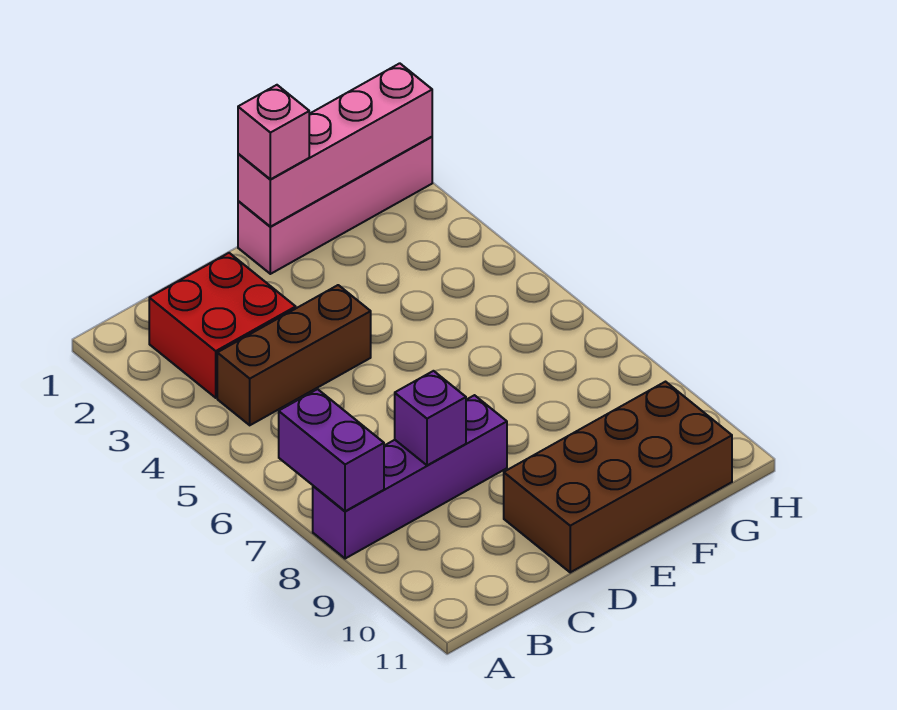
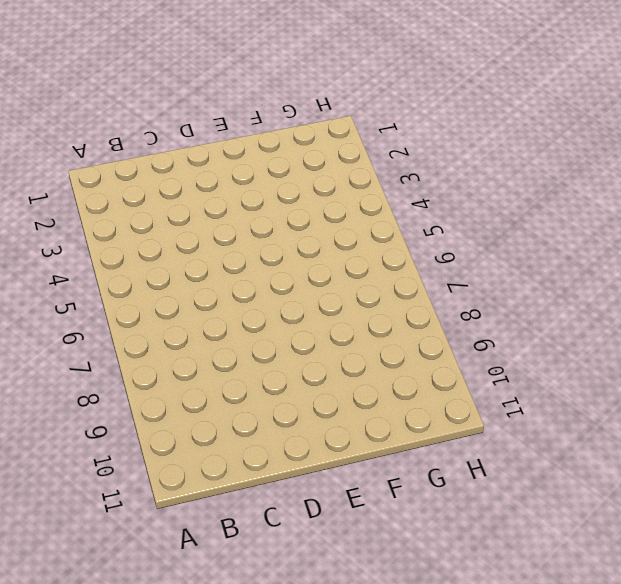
none -> purple brick A8:D8 level 1
none -> red brick B2:C3 level 1

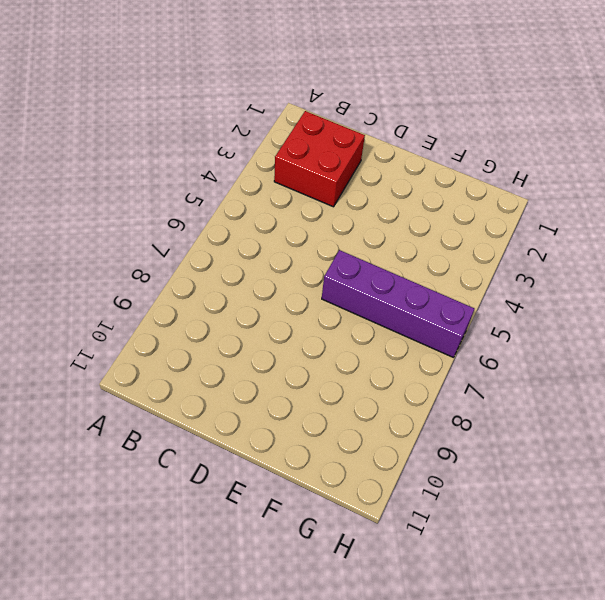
purple brick E6:H6 level 1 -> purple brick A8:D8 level 1
none -> brown brick B4:D4 level 1
none -> brown brick D10:G11 level 1

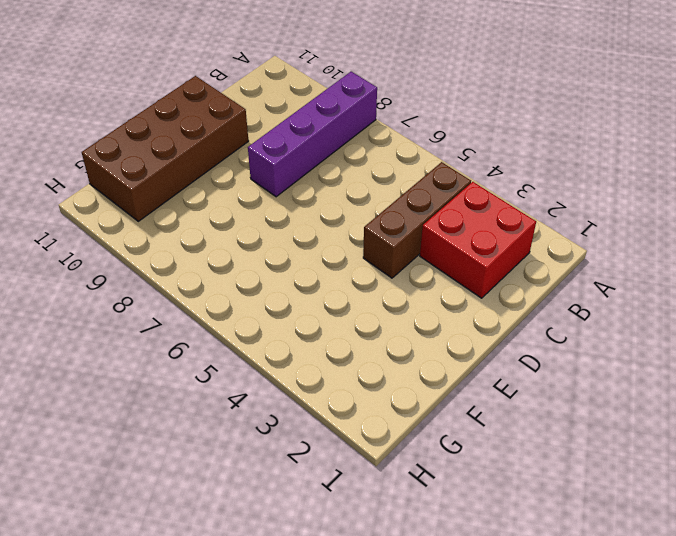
none -> pink brick E1:H1 level 1
none -> purple brick A7:A8 level 2

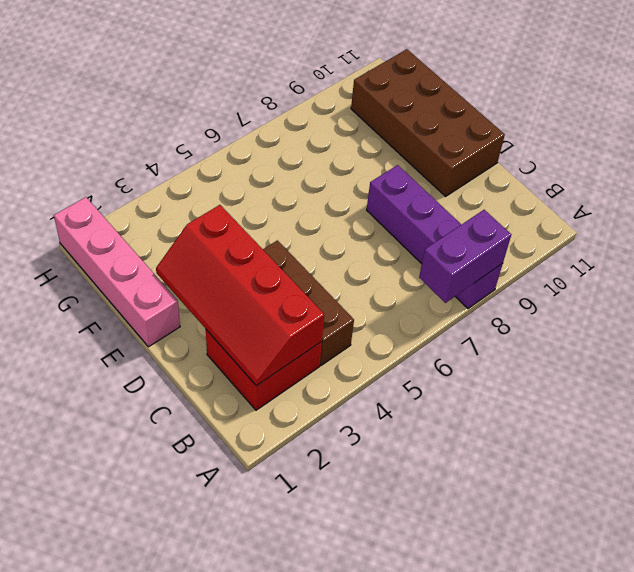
red slope B2:E3 level 2 top 3 -> none
none -> purple brick C8 level 2
none -> pink brick E1:H1 level 2

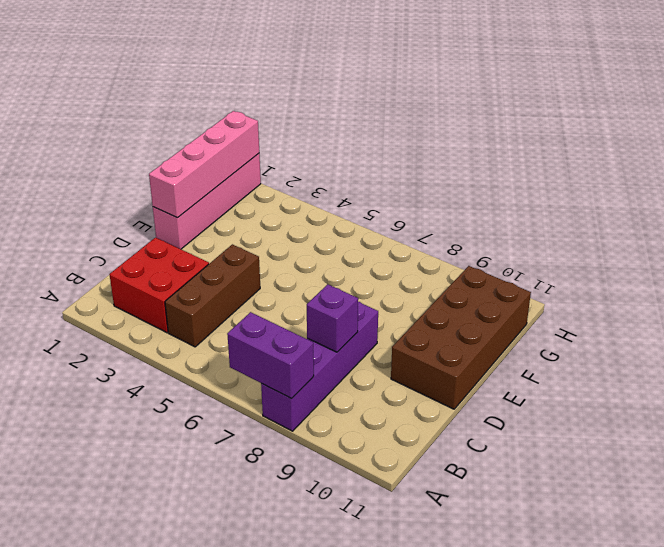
none -> pink brick E1 level 3

